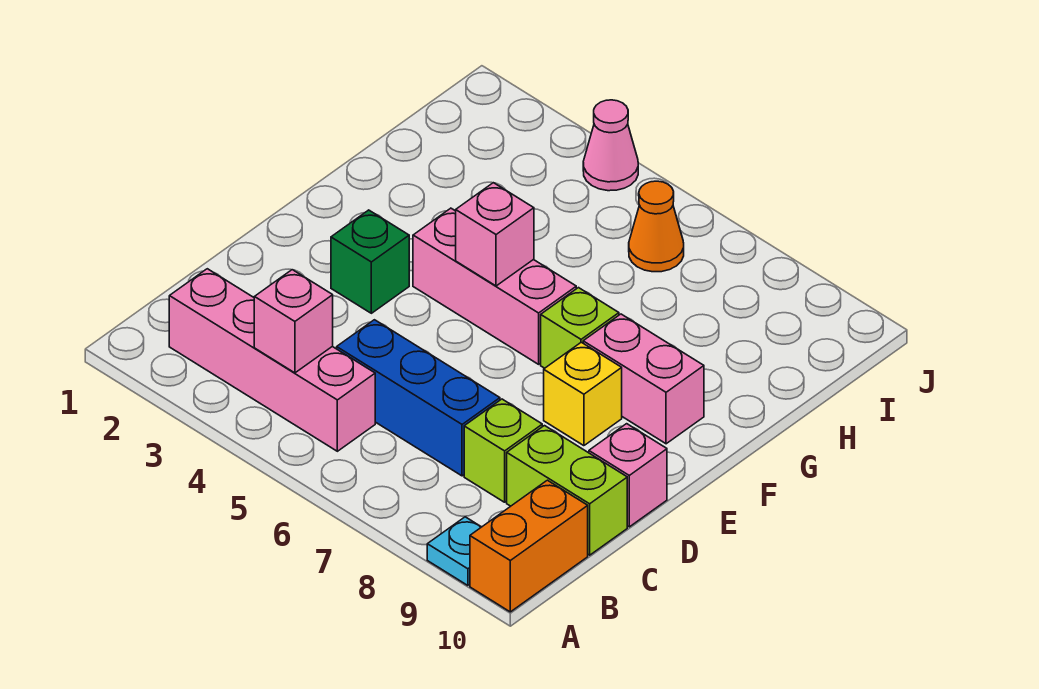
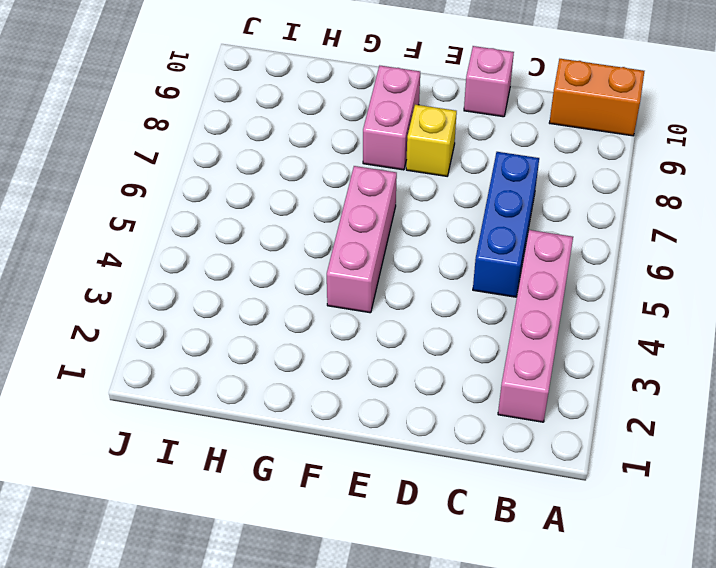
none -> cyan plate A9 level 1
none -> lime brick C8 level 1
none -> lime brick C9:C10 level 1

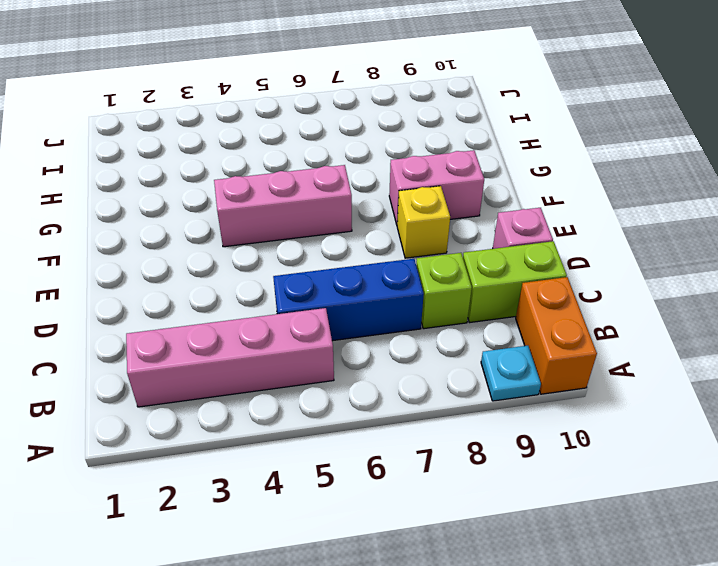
none -> green brick E3 level 1
none -> lime brick F7 level 1
none -> orange cone I6 level 1

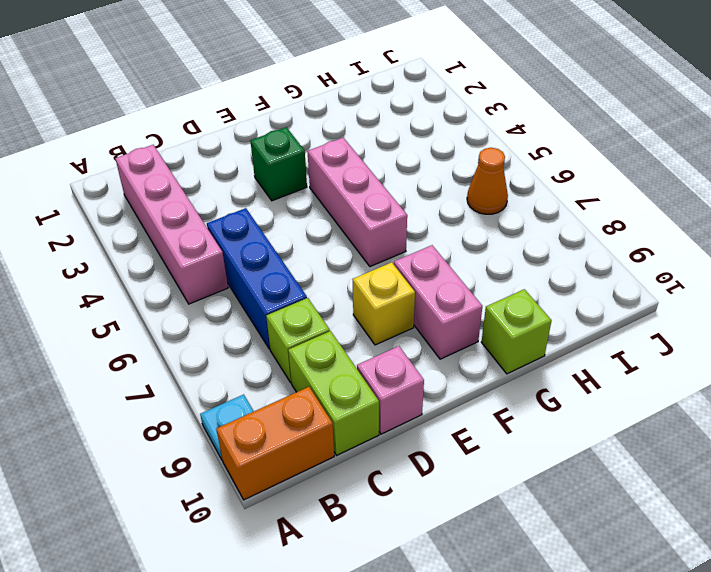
lime brick G10 level 1 -> lime brick F7 level 1
none -> pink cone J4 level 1
none -> pink brick B4 level 2
none -> pink brick F5 level 2

